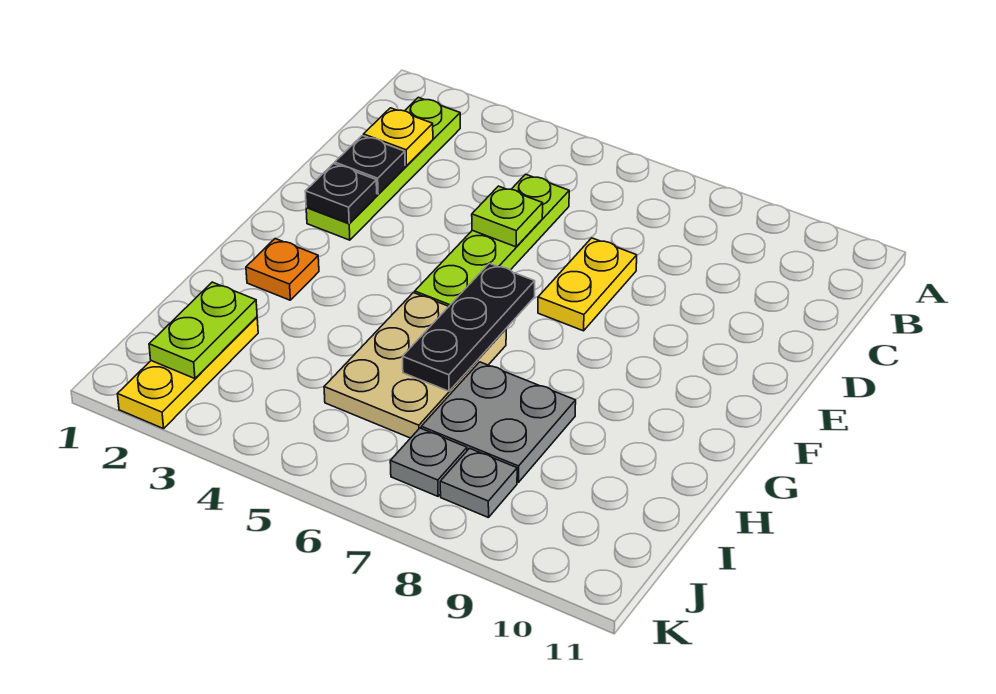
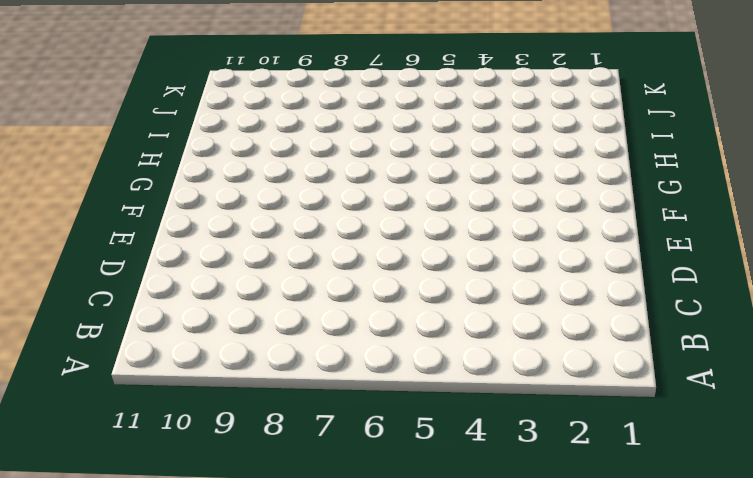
none -> lime plate B2:E2 level 1
none -> lime plate C5:F5 level 1
none -> yellow plate D7:E7 level 1

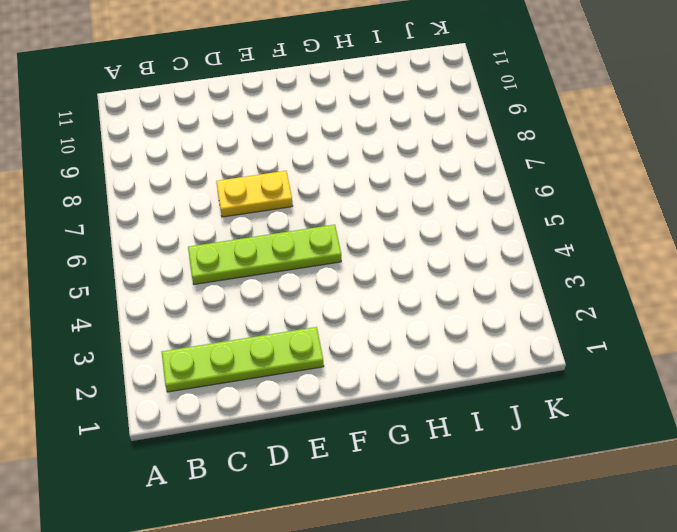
none -> orange plate G2 level 1
none -> tan plate G5:I6 level 1
none -> grey plate H7:I8 level 1

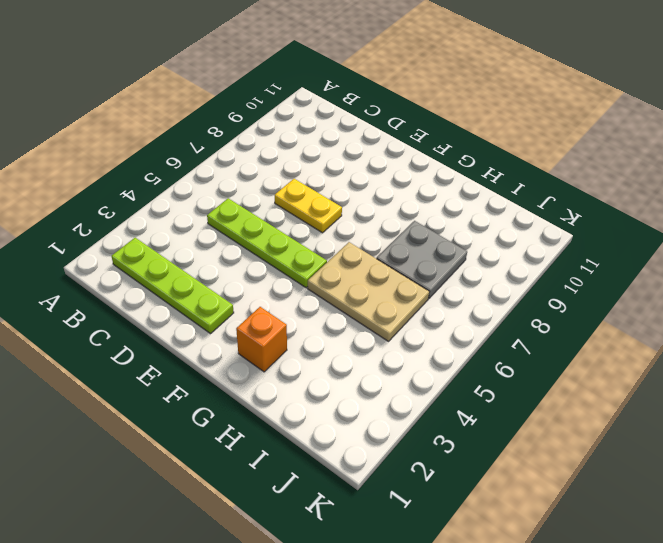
orange brick G2 level 1 -> orange plate G2 level 1
none -> yellow plate I2:K2 level 1
none -> grey plate J7 level 1
none -> grey plate J8 level 1

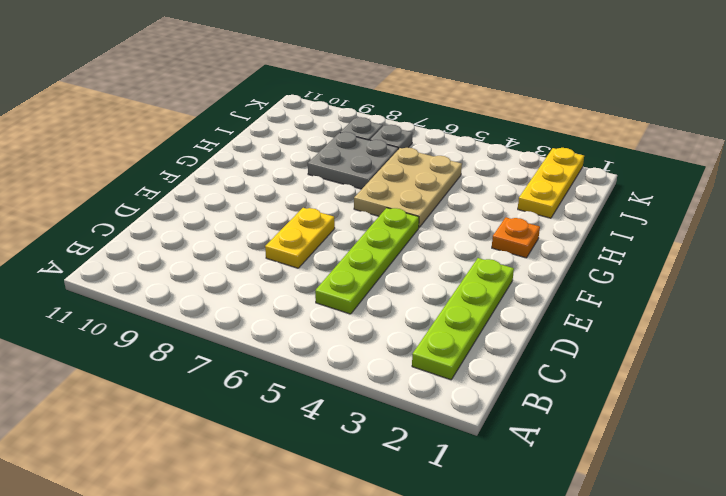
none -> yellow plate C2 level 2
none -> black plate D2 level 2
none -> lime plate D5 level 2

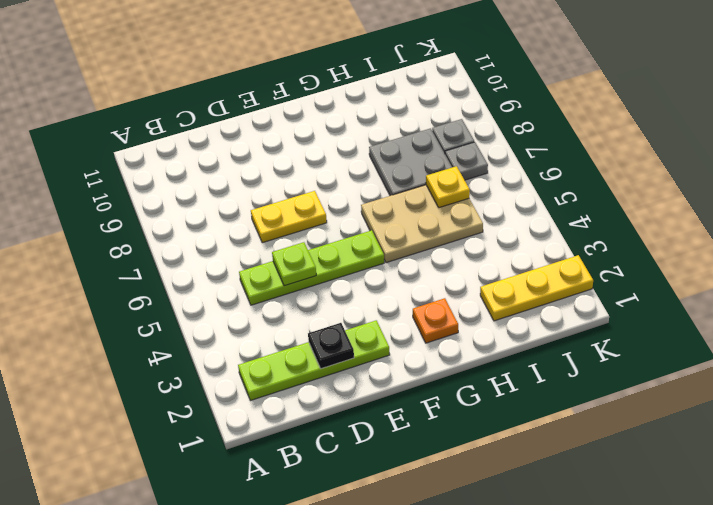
yellow plate I6 level 2 -> yellow plate C2 level 2
none -> black plate E2 level 2
none -> black plate F6:H6 level 2
none -> lime plate I2:J2 level 2

